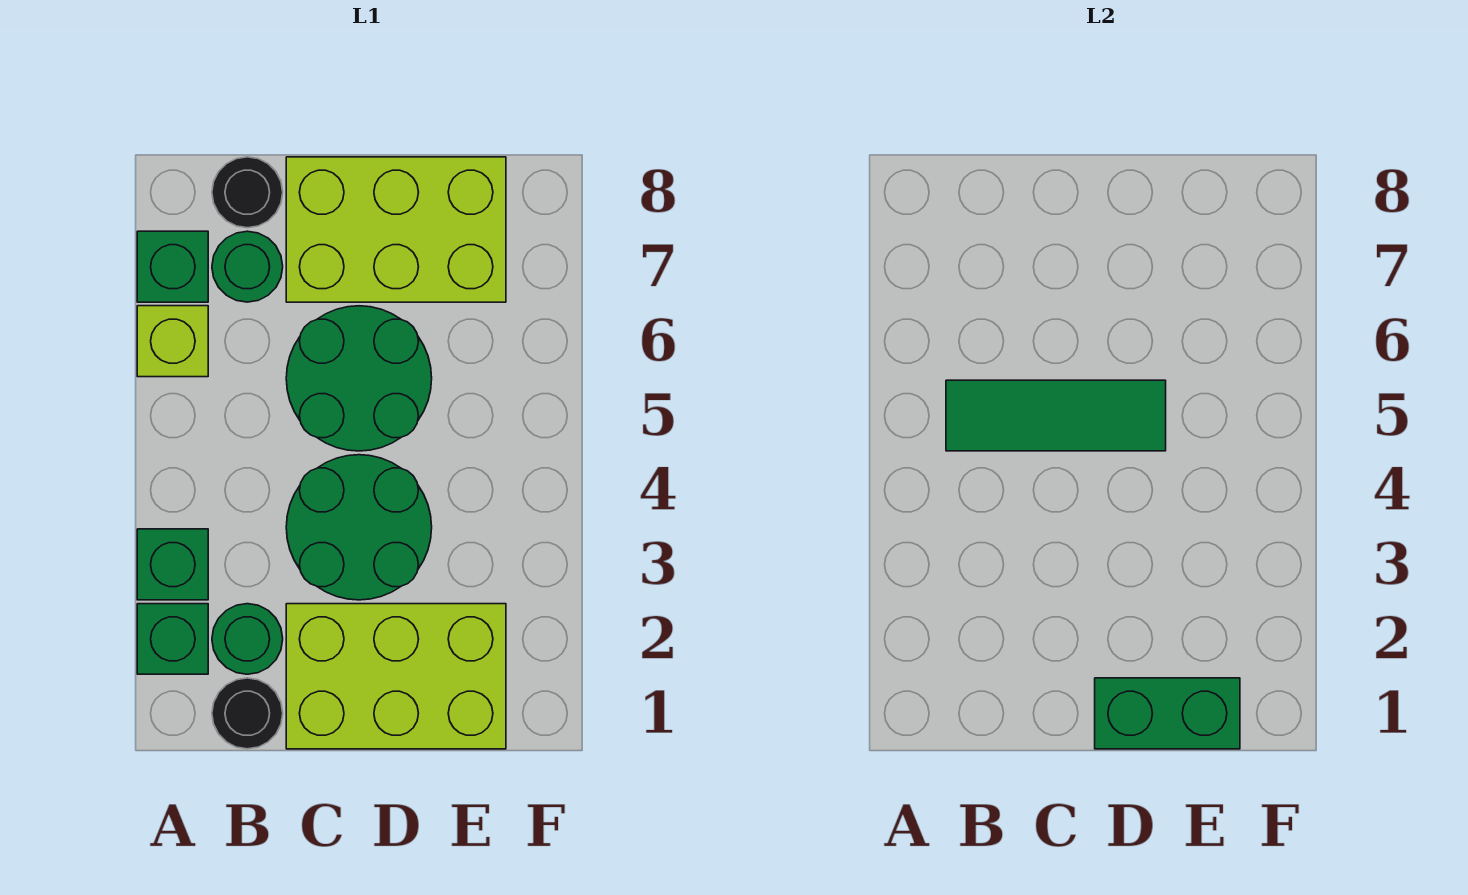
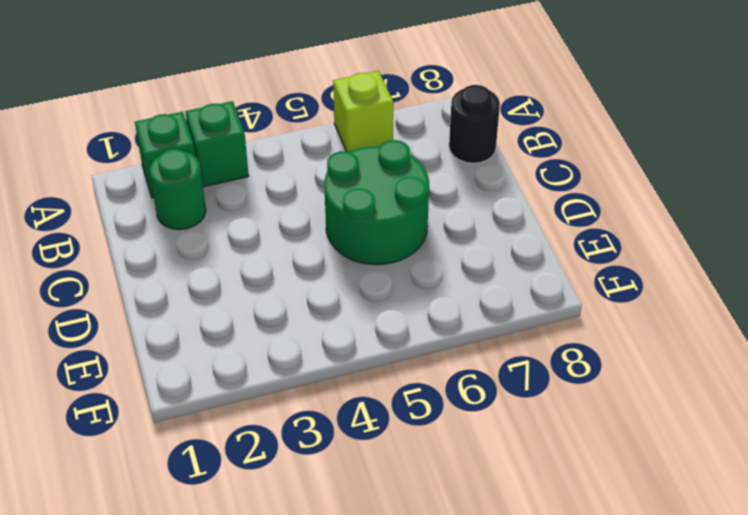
none -> green brick A7 level 1
none -> black round brick B1 level 1
none -> green round brick B7 level 1

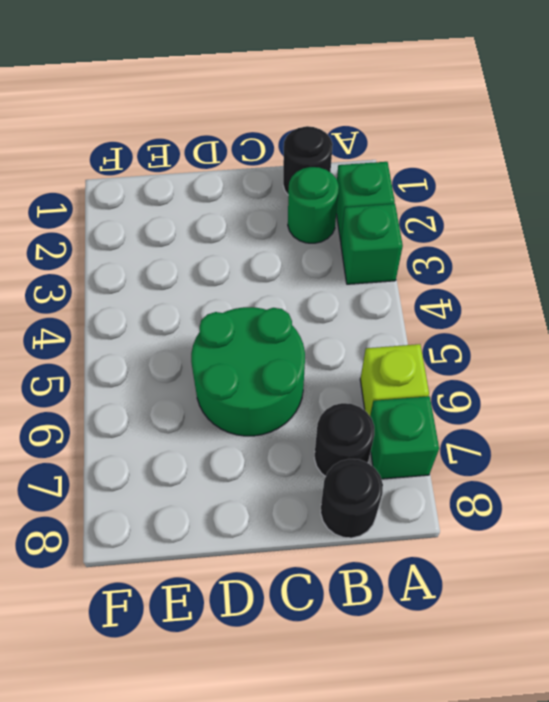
black round brick B7 level 1 -> green round brick B7 level 1
none -> lime brick C1:E2 level 1
none -> green round brick C3:D4 level 1
none -> lime brick C7:E8 level 1

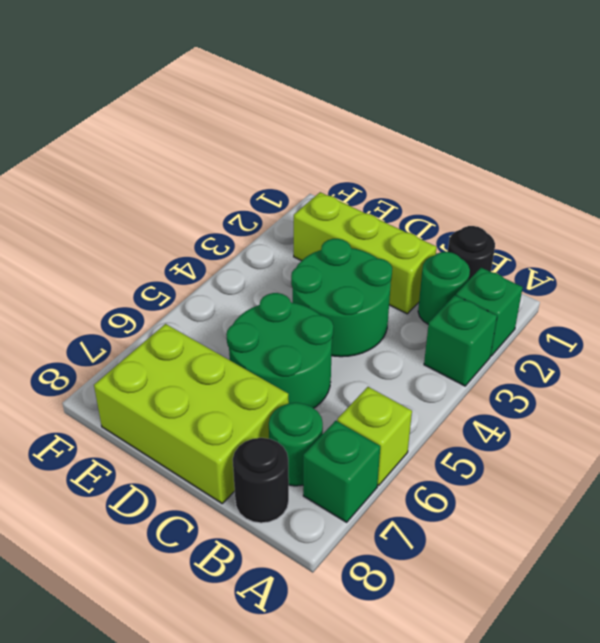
lime brick C2:E2 level 1 -> lime brick C1:E2 level 1
none -> green tile B5:D5 level 2
none -> green brick D1:E1 level 2

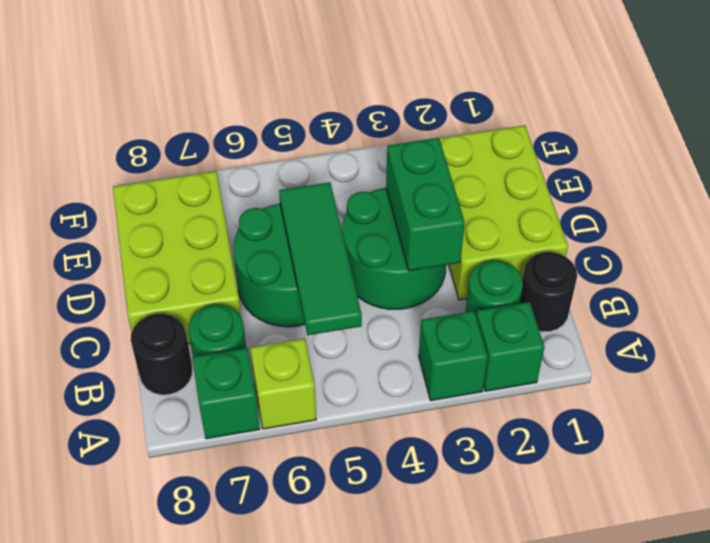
green brick C3:D3 level 2 -> green brick D1:E1 level 2

